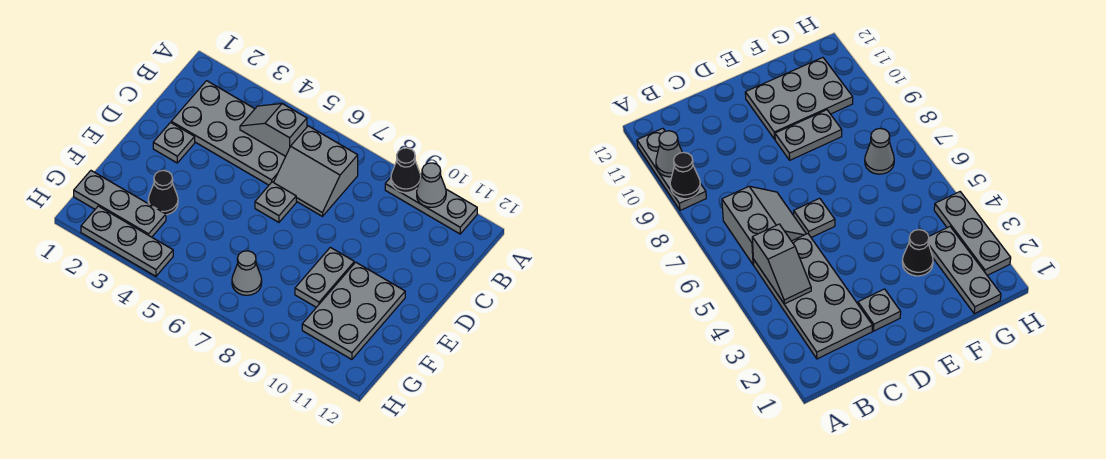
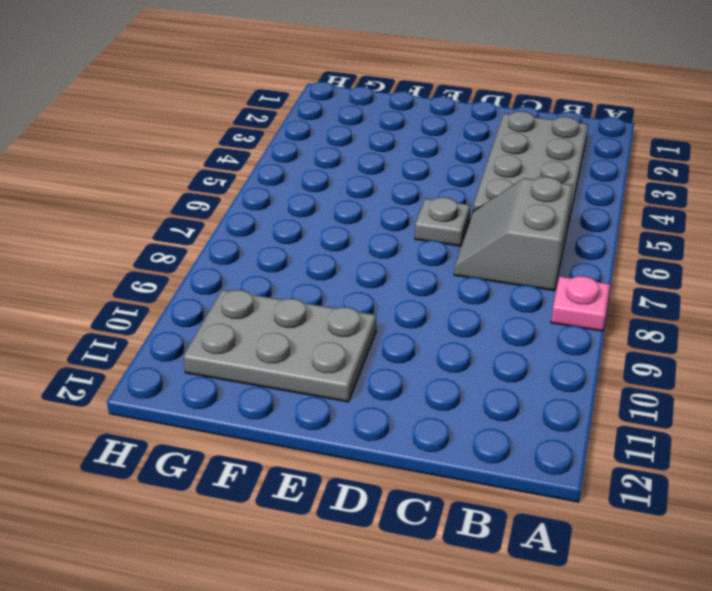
pink plate A8 level 1 -> none
none -> grey plate A9:A11 level 1
none -> grey plate D2 level 1
none -> grey plate E9:F9 level 1

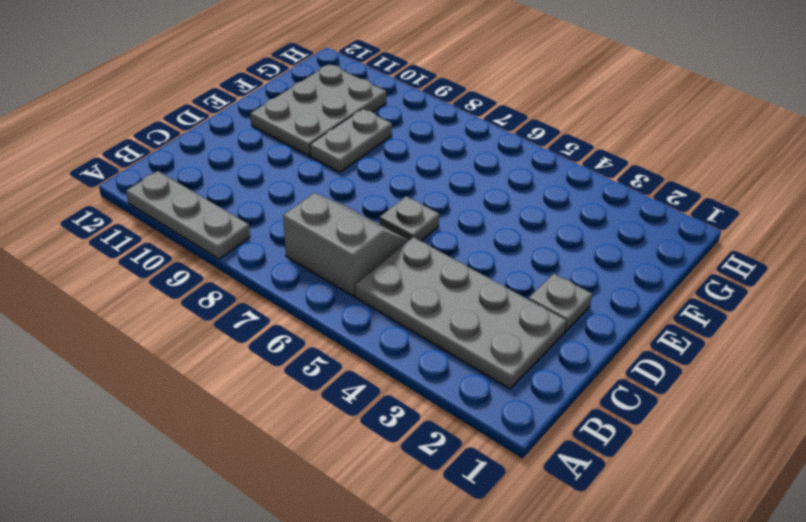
none -> black cone F3 level 1
none -> grey plate G1:G3 level 1
none -> grey cone G7 level 1

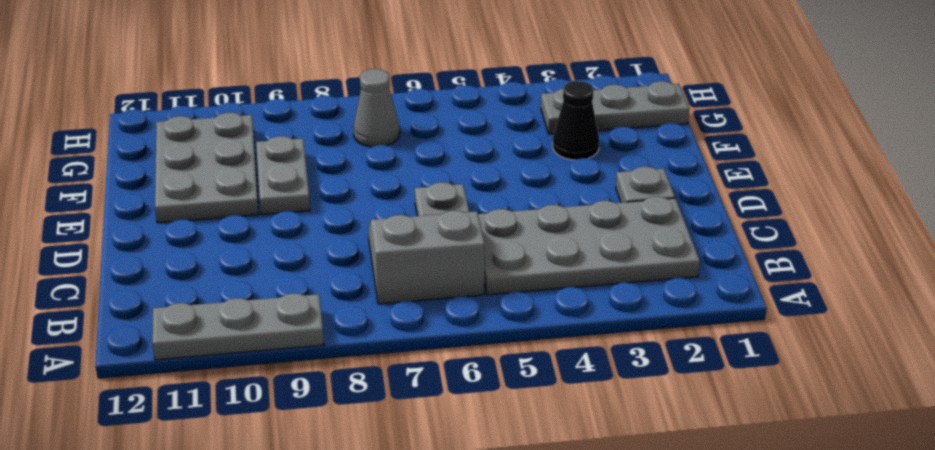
none -> grey plate H2:H4 level 1
none -> black cone A9 level 2
none -> grey cone A10 level 2

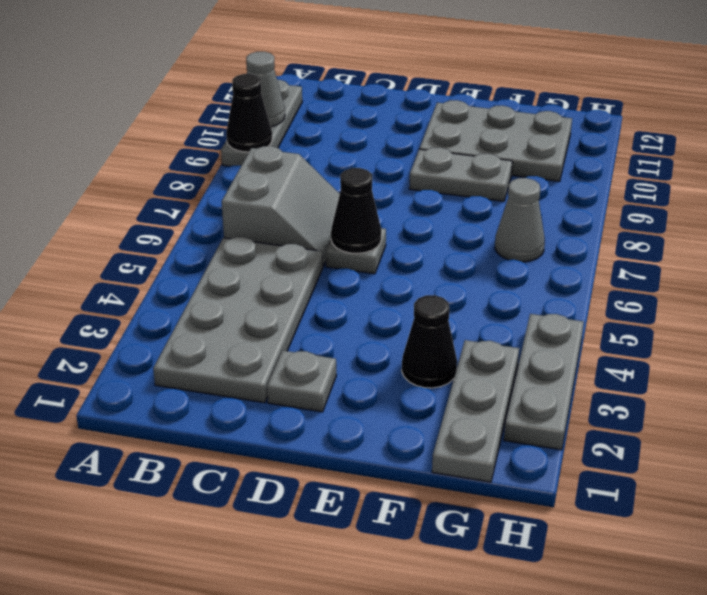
black cone D6 level 2 -> none
none -> grey slope B4:B5 level 2 top 5

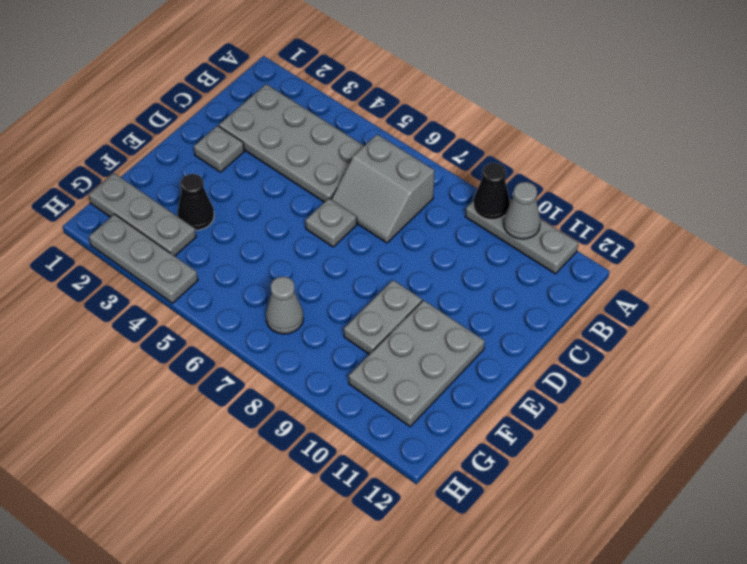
none -> grey slope B4:B5 level 2 top 5

